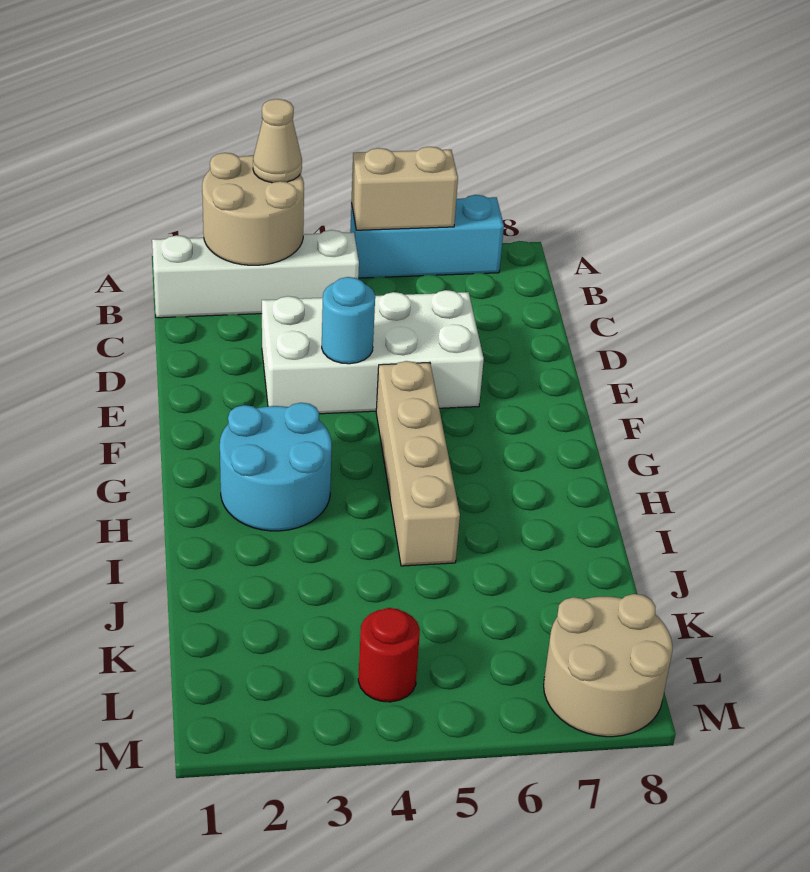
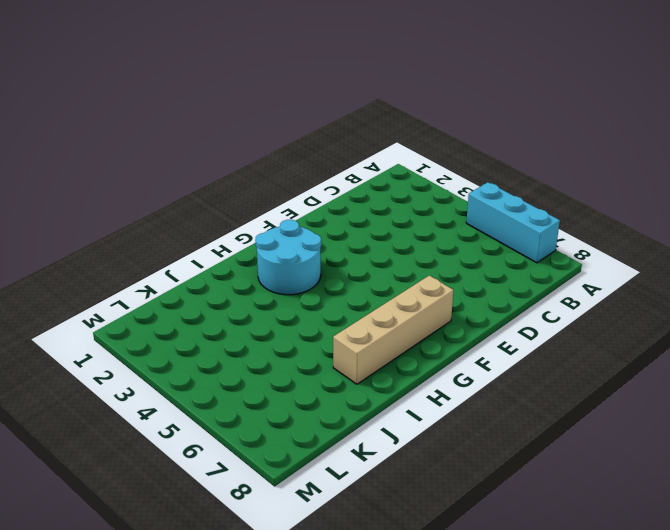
tan brick F7:I7 level 1 -> tan brick F5:I5 level 1
none -> white brick B1:B4 level 1
none -> white brick D3:E6 level 1

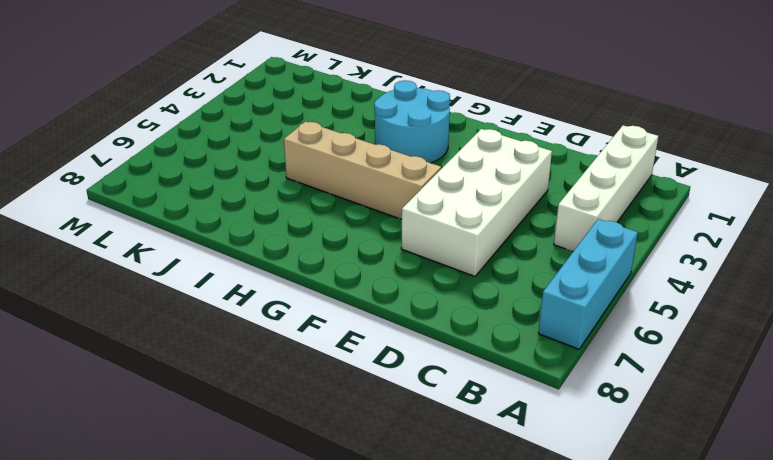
none -> red round brick L4 level 1
none -> tan round brick L7:M8 level 1

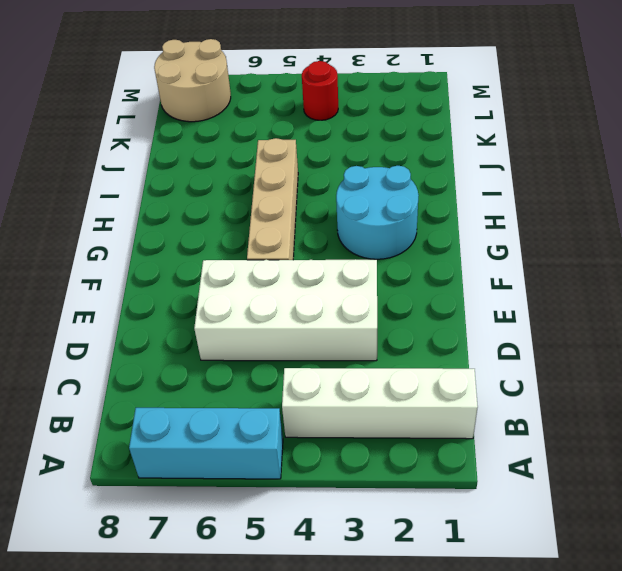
none -> tan round brick A2:B3 level 2
none -> tan brick A5:A6 level 2

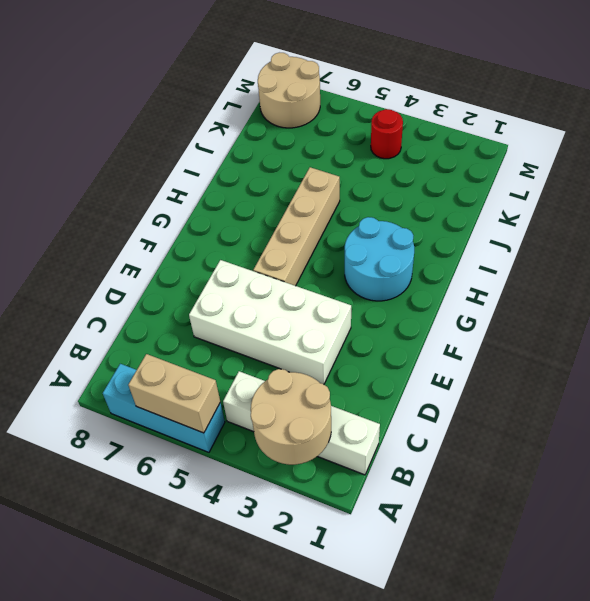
none -> cyan round brick E4 level 2
none -> tan cone A3 level 3

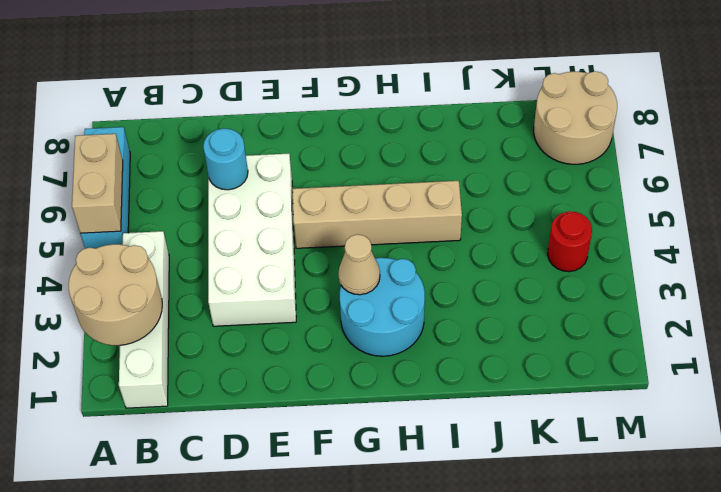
cyan round brick D6 level 2 -> cyan round brick E4 level 2
tan cone G3 level 2 -> tan cone A3 level 3

